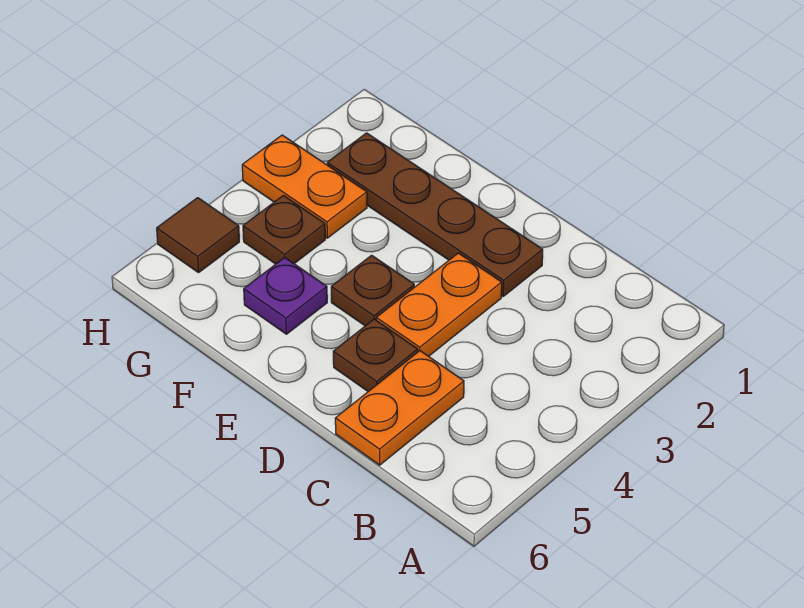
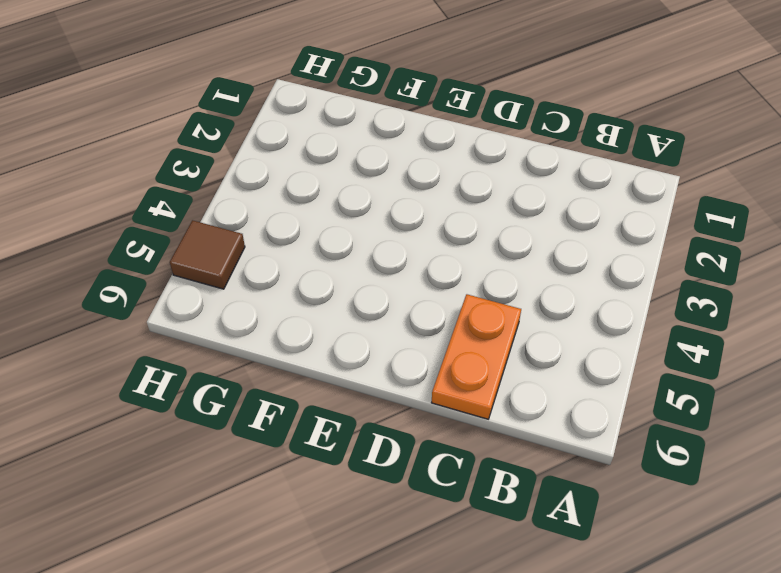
none -> brown plate D2:G2 level 1
none -> orange plate D3:D4 level 1

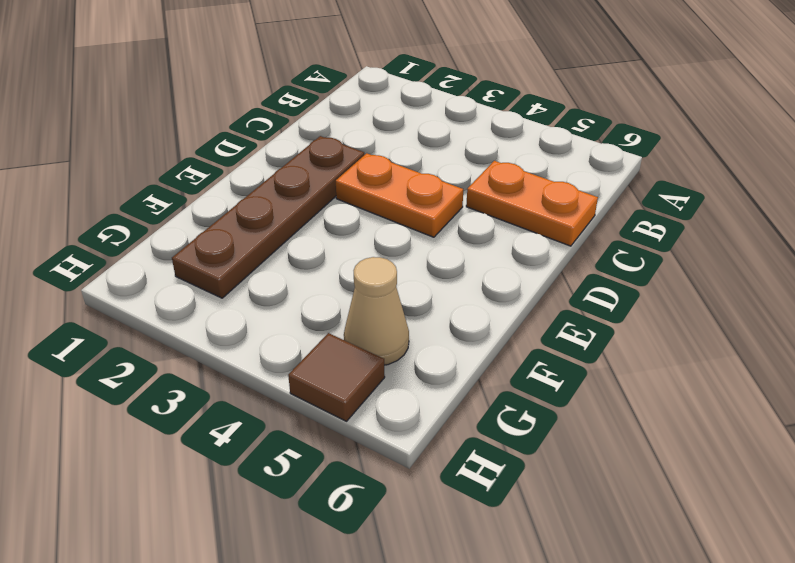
tan cone G5 level 1 -> none
none -> brown plate D5 level 1
none -> brown plate E4 level 1

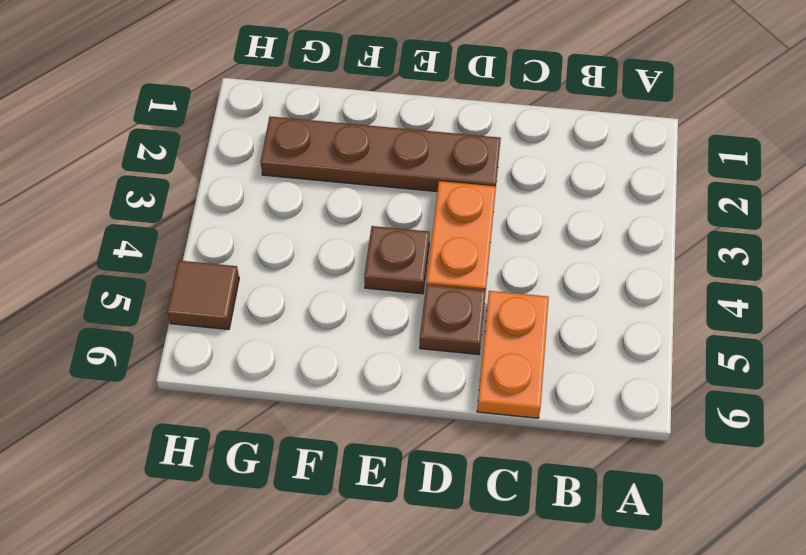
none -> purple plate F5 level 1
none -> orange plate G3:H3 level 1

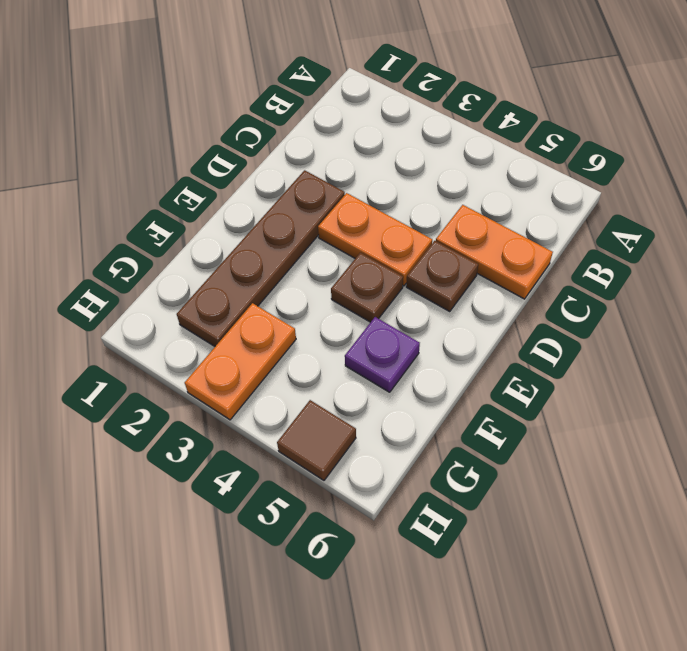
none -> brown plate G4 level 1

